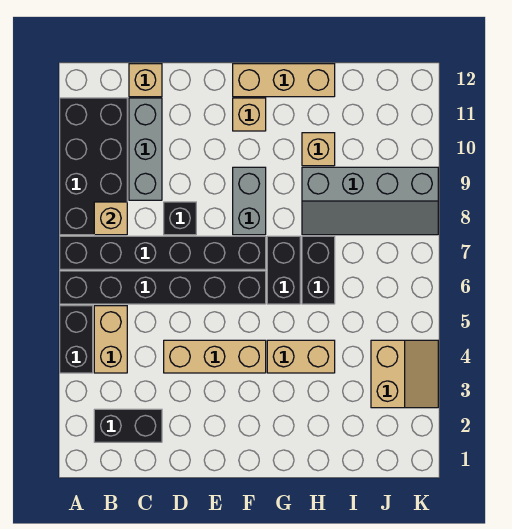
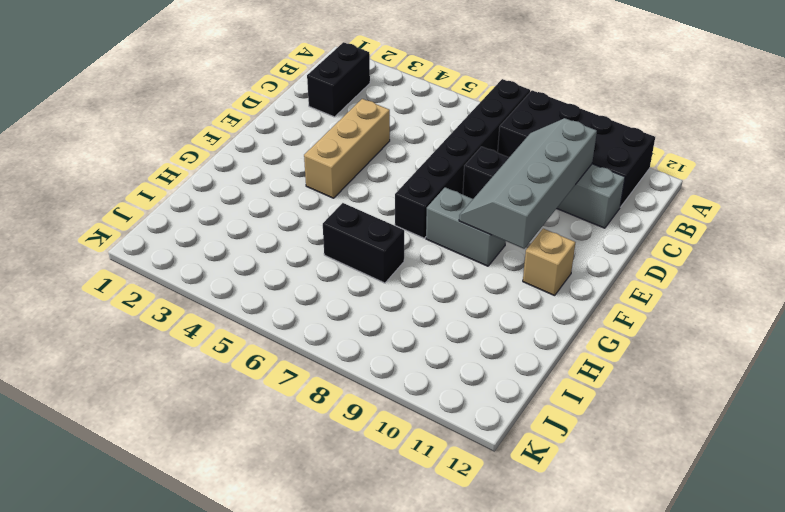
grey slope C9:F10 level 2 top 10 -> grey slope H8:K9 level 1 top 9
none -> black brick A4:A5 level 1
none -> black brick A6:F6 level 1
none -> tan brick B4:B5 level 1

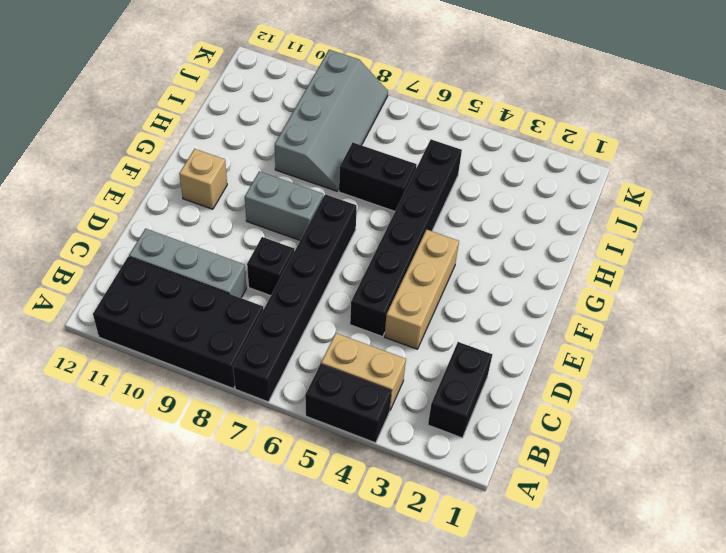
black brick D5:I5 level 1 -> black brick A6:F6 level 1
none -> tan brick C12 level 1
none -> tan brick F12:H12 level 1
none -> tan brick G4:H4 level 1

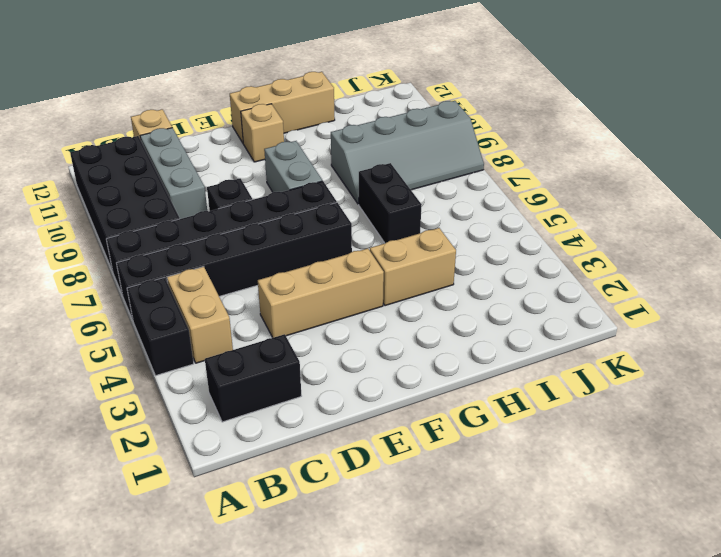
none -> black brick G6:G7 level 1
none -> tan brick H10 level 1
none -> tan slope J3:K4 level 1 top J

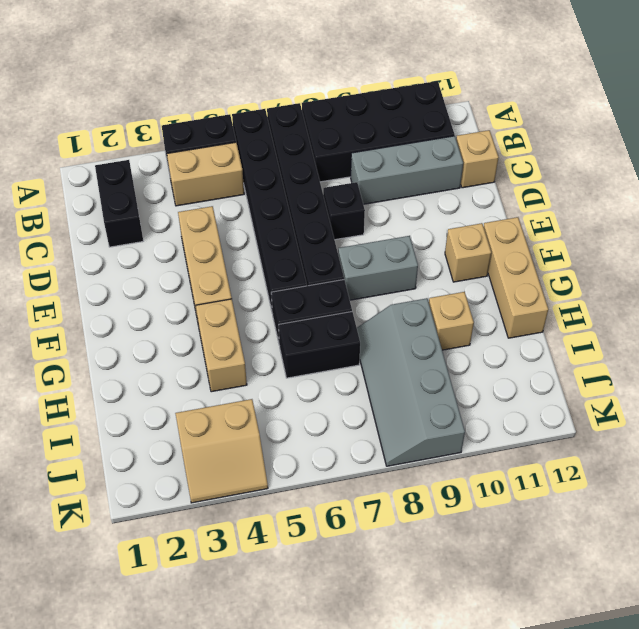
none -> tan brick B8 level 2

